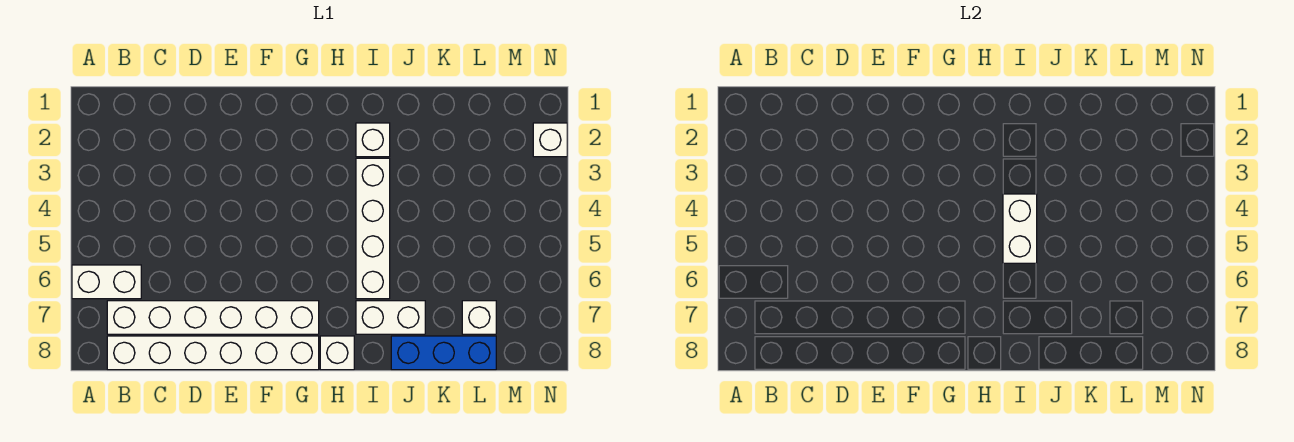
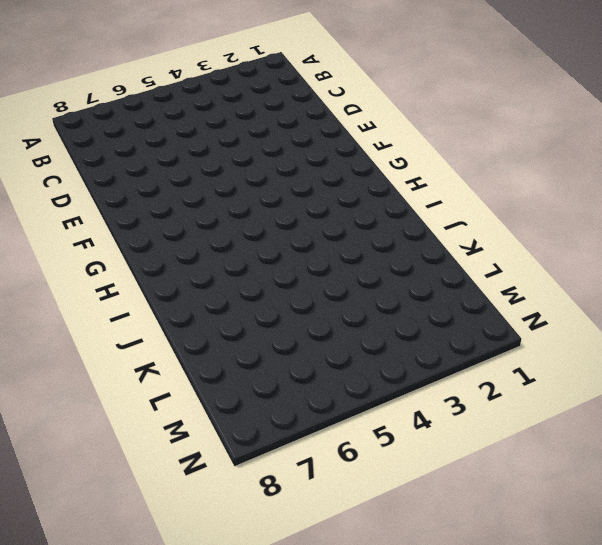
none -> white brick A6:B6 level 1
none -> white brick B7:G7 level 1

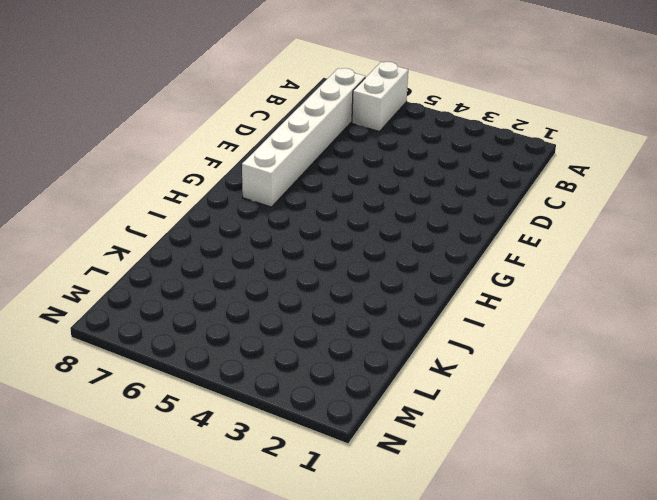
none -> white brick B8:G8 level 1
none -> white brick H8 level 1

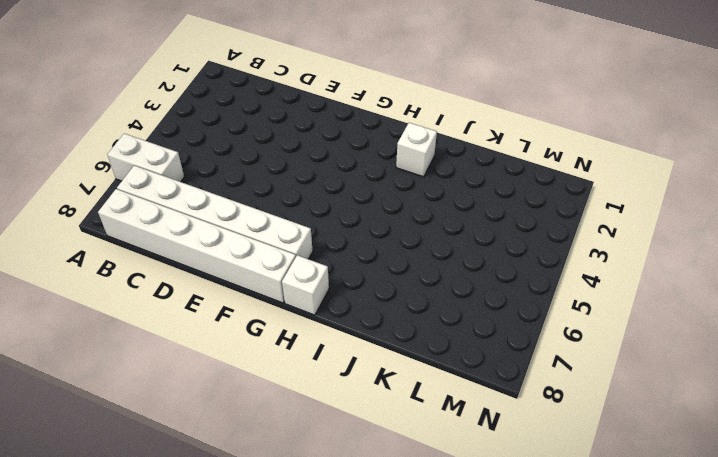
none -> white brick I3:I6 level 1
none -> white brick I7:J7 level 1

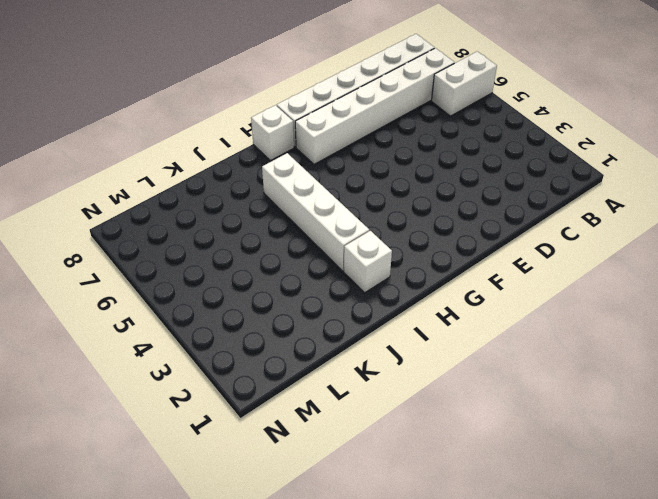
none -> white brick I7:J7 level 1
none -> blue brick J8:L8 level 1

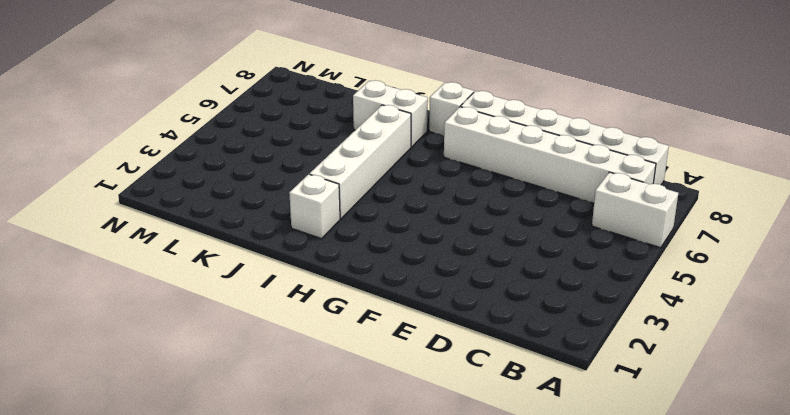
none -> blue brick J8:L8 level 1
none -> white brick L7 level 1

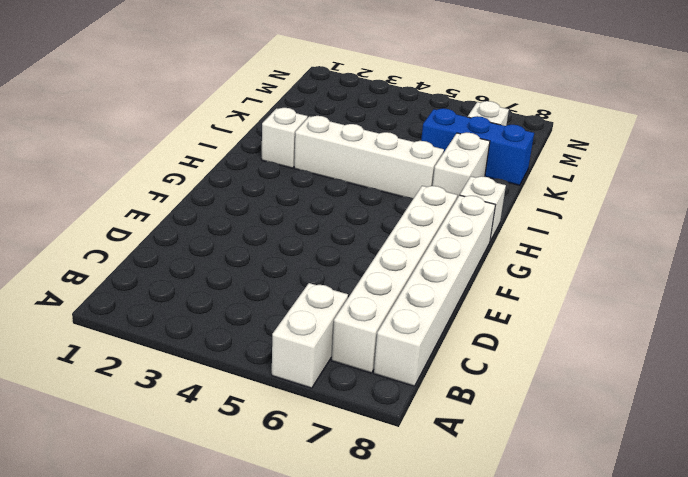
blue brick K6:K8 level 1 -> blue brick J8:L8 level 1
none -> white brick N2 level 1
none -> white brick I4:I5 level 2

